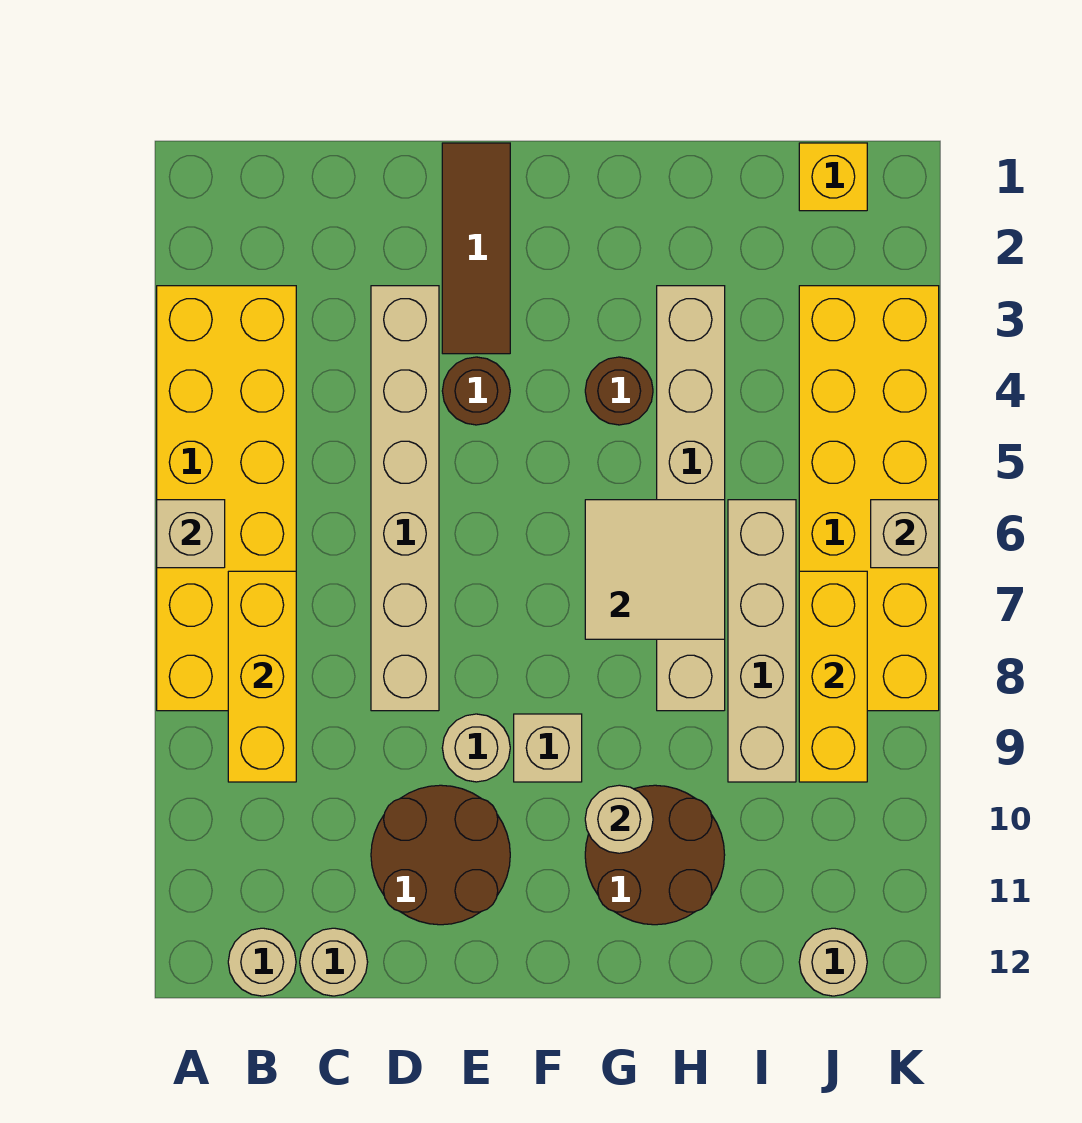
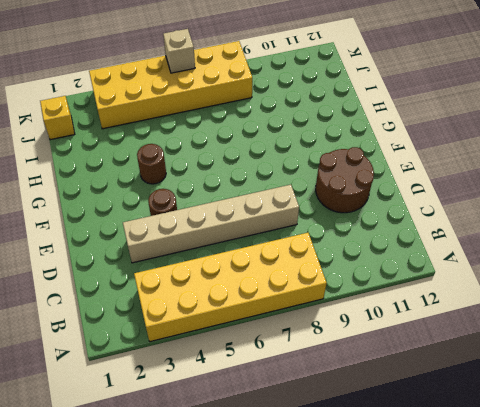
none -> tan round brick B12 level 1
none -> tan round brick C12 level 1
none -> brown tile E1:E3 level 1

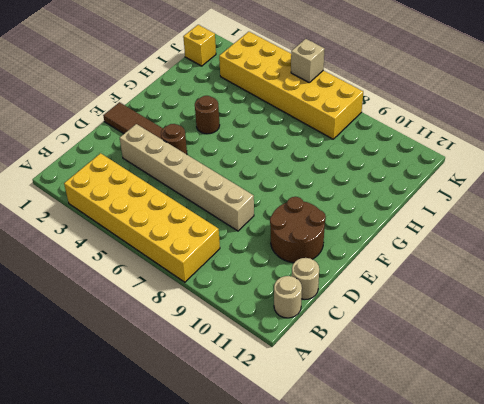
none -> tan round brick E9 level 1
none -> tan brick F9 level 1
none -> brown round brick G10:H11 level 1

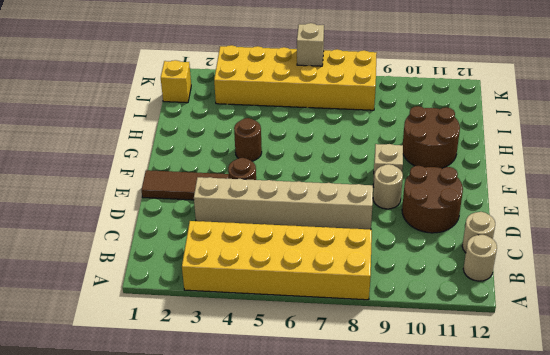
none -> tan brick H3:H8 level 1
none -> tan brick I6:I9 level 1
none -> tan round brick J12 level 1

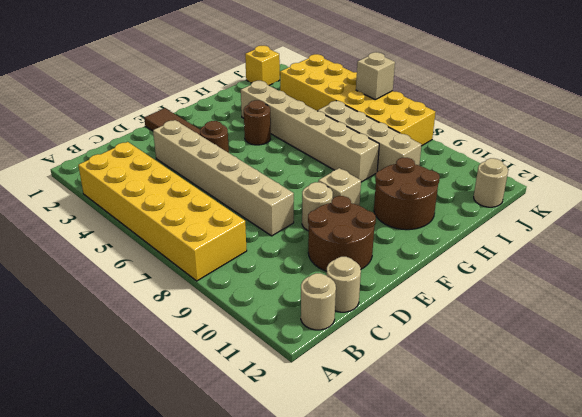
none -> tan brick A6 level 2
none -> yellow brick B7:B9 level 2
none -> tan tile G6:H7 level 2

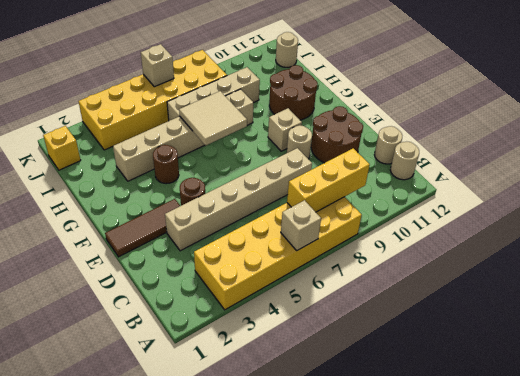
none -> tan round brick G10 level 2
none -> yellow brick J7:J9 level 2

